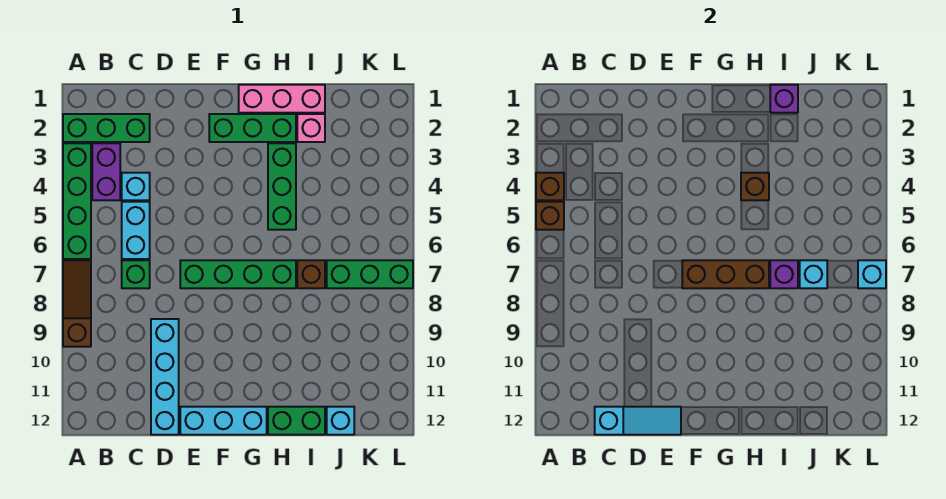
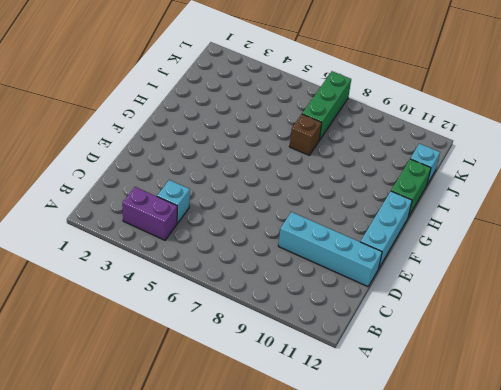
none -> green brick A2:C2 level 1
none -> green brick A3:A6 level 1
none -> brown slope A7:A9 level 1 top 9

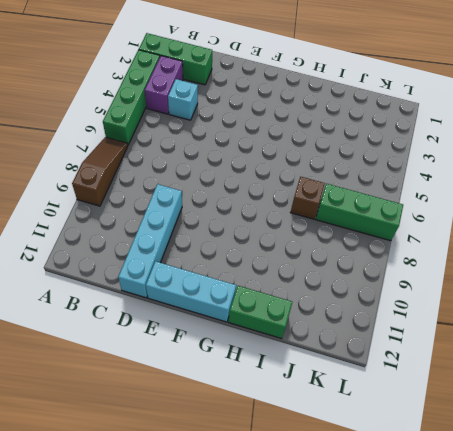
none -> cyan brick C5:C6 level 1
none -> green brick C7 level 1
none -> green brick E7:H7 level 1

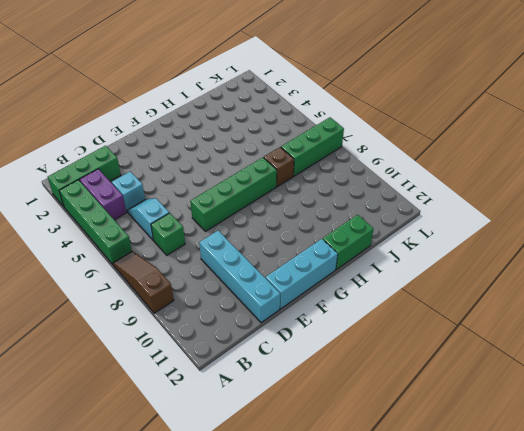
cyan slope C5:C6 level 1 top 6 -> cyan brick C5:C6 level 1
none -> green brick F2:H2 level 1
none -> pink brick G1:I1 level 1
none -> green brick H3:H5 level 1

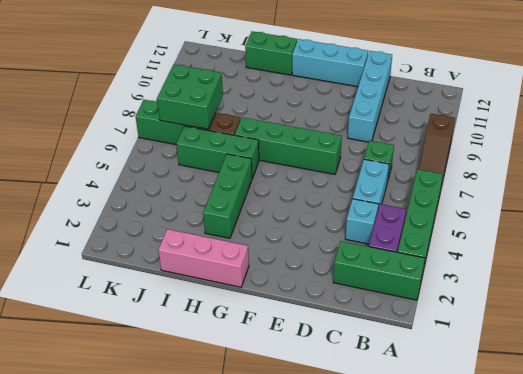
green brick H6:J6 level 1 -> green brick F2:H2 level 1
green brick J7:K8 level 2 -> cyan brick J7 level 2
none -> pink brick I2 level 1
none -> cyan brick J12 level 1
none -> brown brick A4 level 2

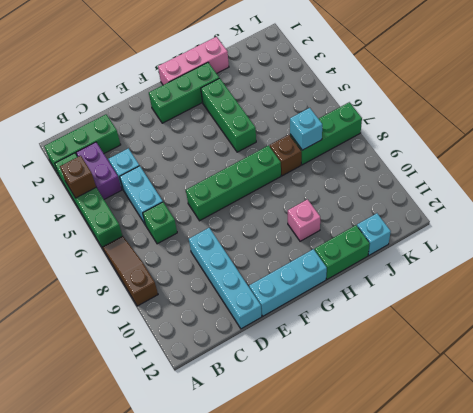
pink brick H10 level 1 -> pink brick I2 level 1
none -> brown brick A5 level 2
none -> cyan slope C12:E12 level 2 top C
none -> brown brick F7:H7 level 2

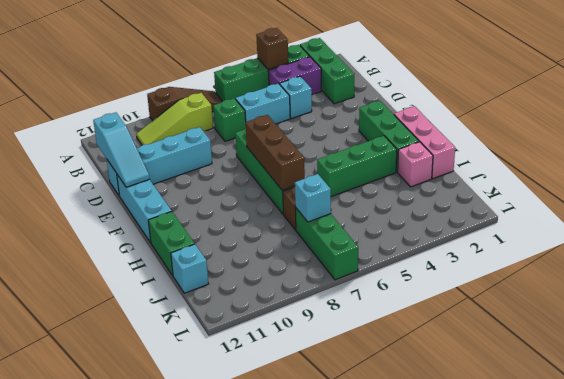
lime slope B8:B10 level 1 top 8 -> none
none -> brown brick A5 level 2
none -> brown brick H4 level 2
none -> purple brick I1 level 2

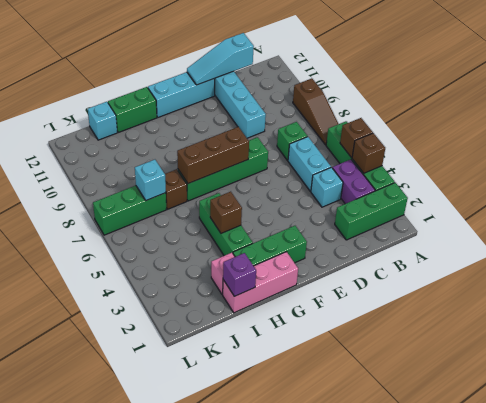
none -> purple brick I7 level 2
none -> cyan brick L7 level 2

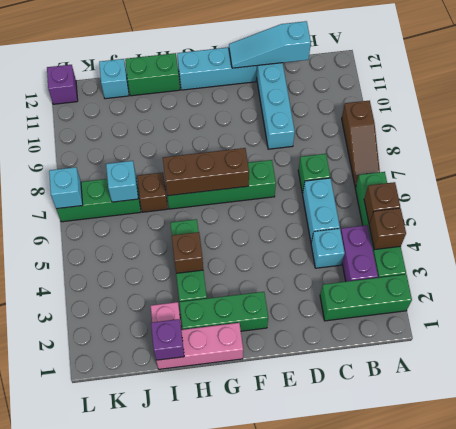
purple brick L12 level 1 -> purple brick I7 level 2

